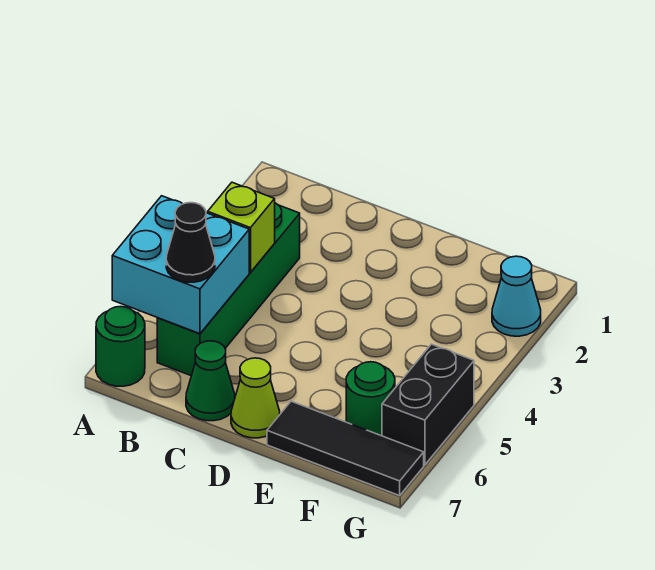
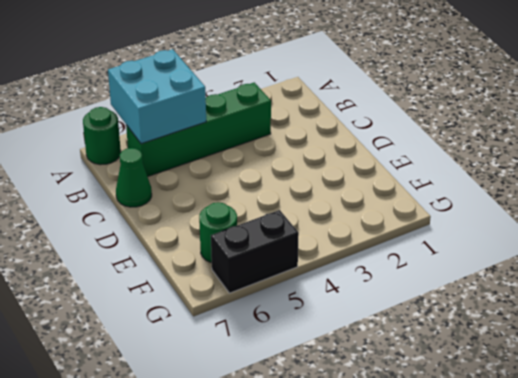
none -> lime cone D7 level 1
none -> black tile E7:G7 level 1

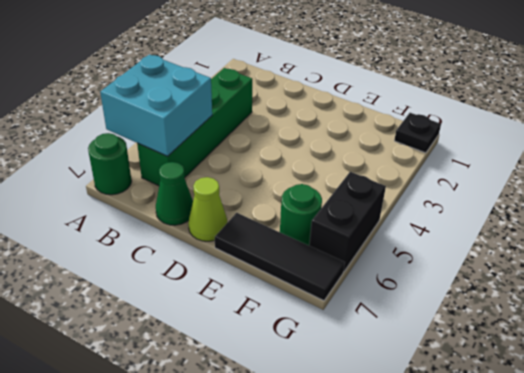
black plate G1 level 1 -> none
none -> cyan cone G2 level 1
none -> lime brick B4 level 2

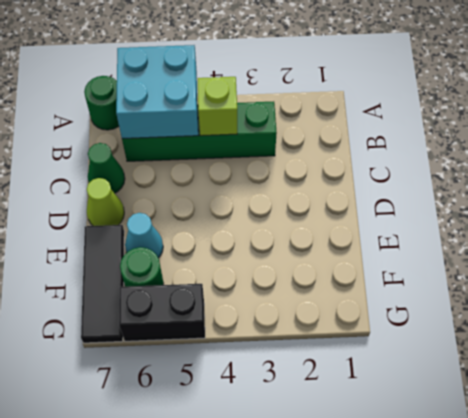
cyan cone E6 level 1 -> cyan cone G2 level 1
none -> black cone B6 level 3

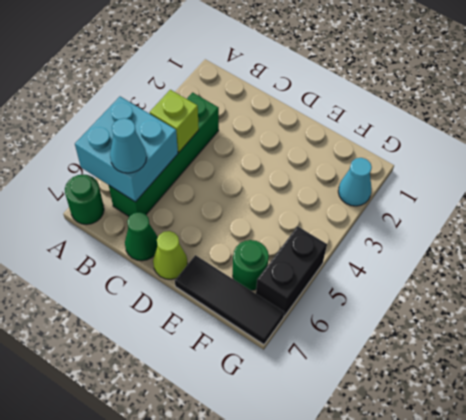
cyan cone B6 level 3 -> black cone B6 level 3

